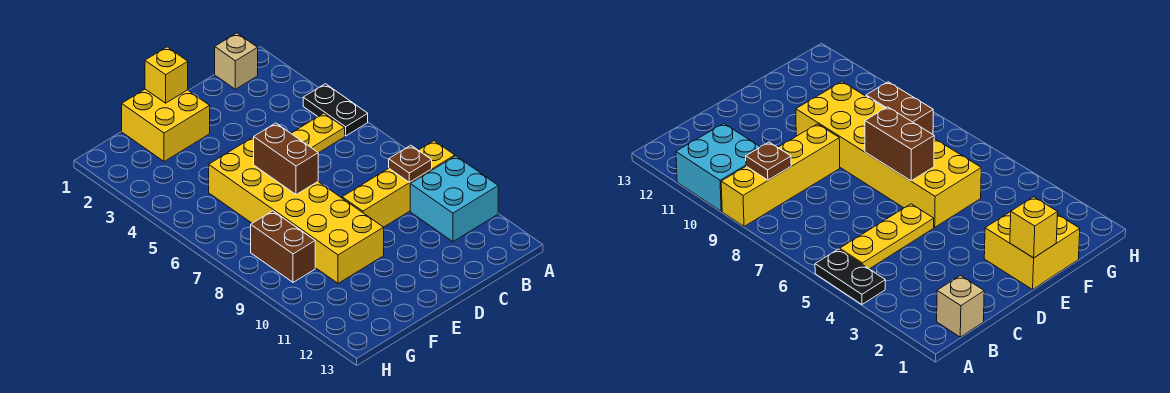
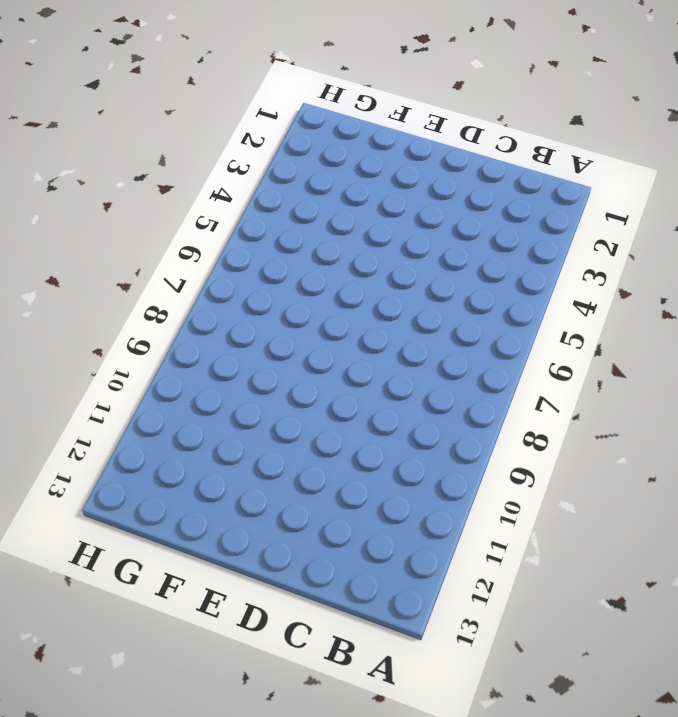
none -> black plate A4:A5 level 1
none -> yellow brick A9:D9 level 1

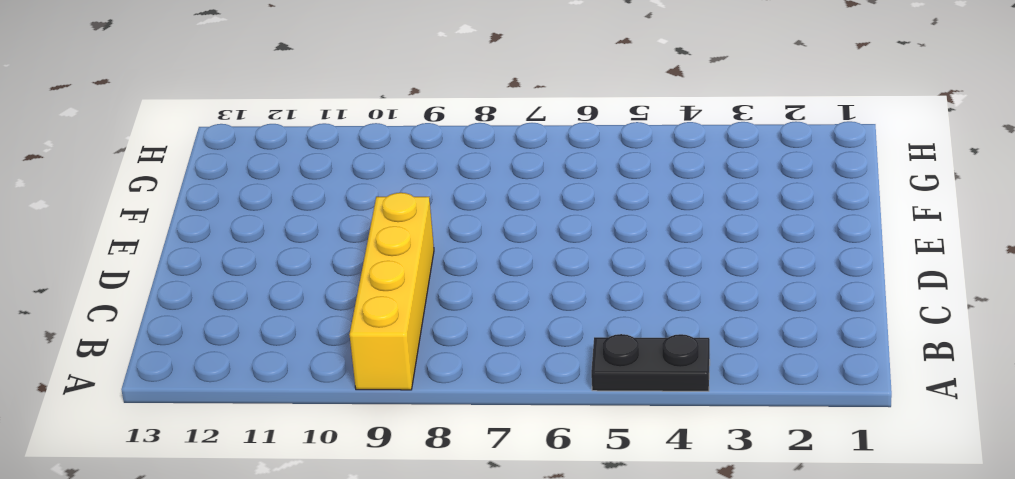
none -> cyan brick A10:B11 level 1
none -> tan brick B1 level 1

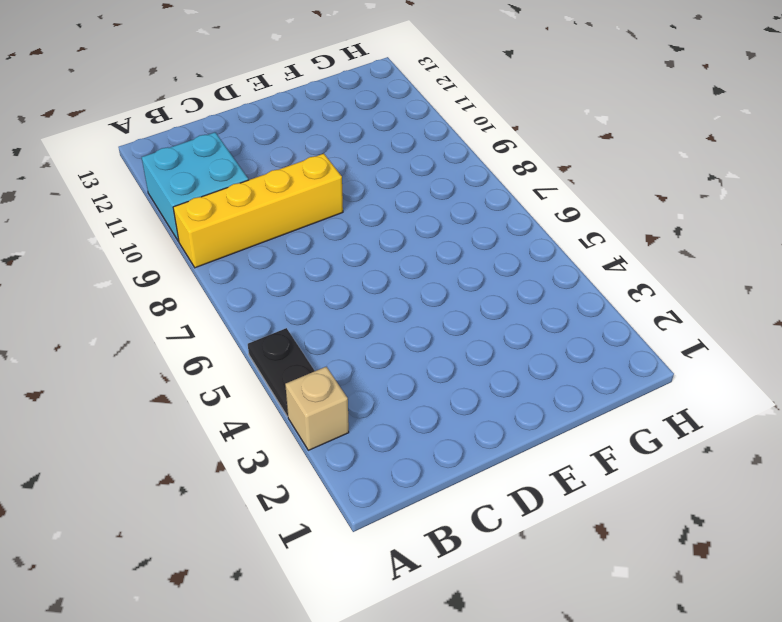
tan brick A3 level 1 -> tan brick B1 level 1
none -> yellow plate B5:D5 level 1
none -> yellow brick E1:F2 level 1

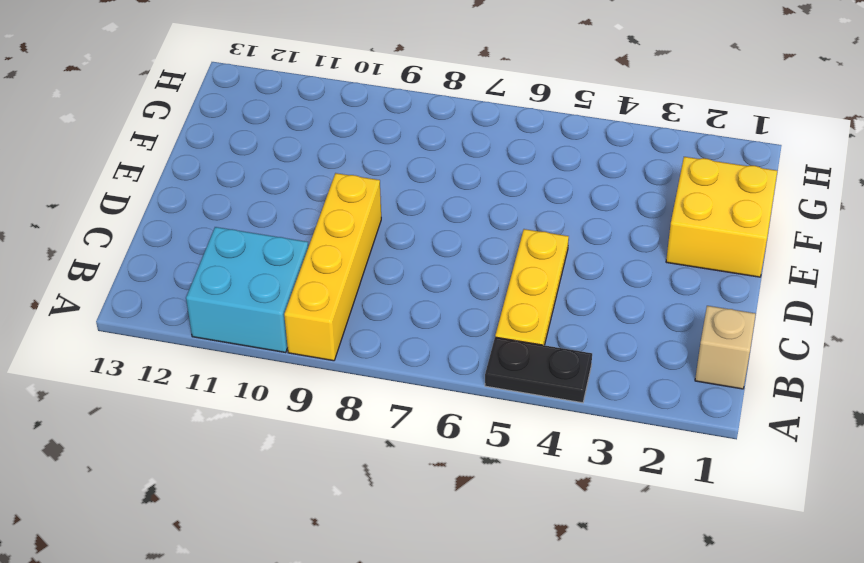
none -> yellow brick E5:F10 level 1
none -> brown brick G8:G9 level 1

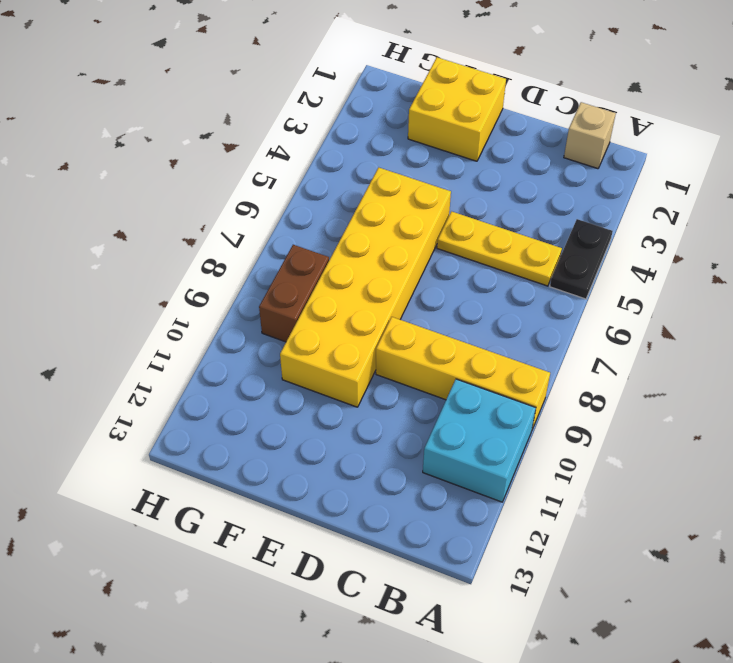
none -> brown plate B9 level 2
none -> yellow brick E1 level 2

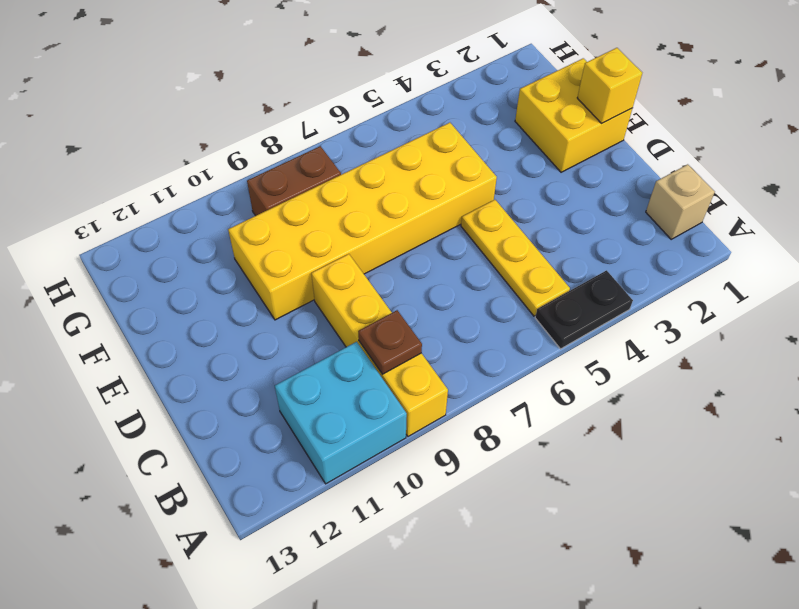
none -> brown brick E6:E7 level 2

